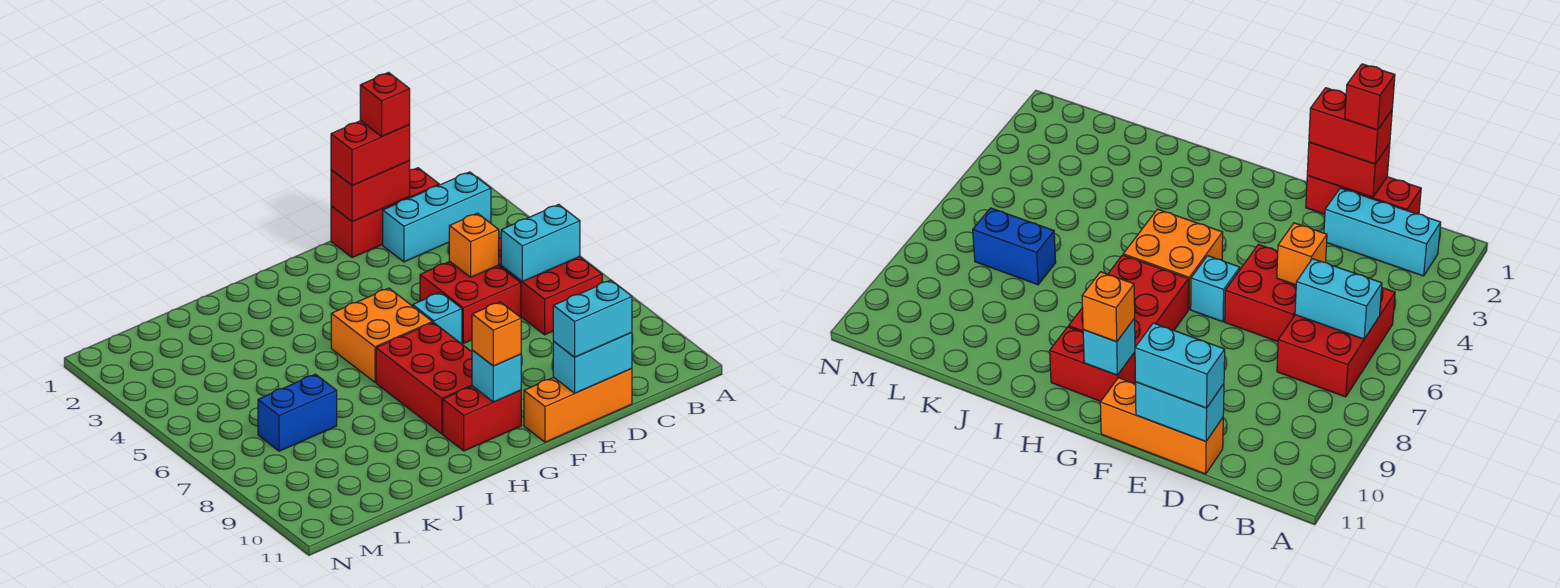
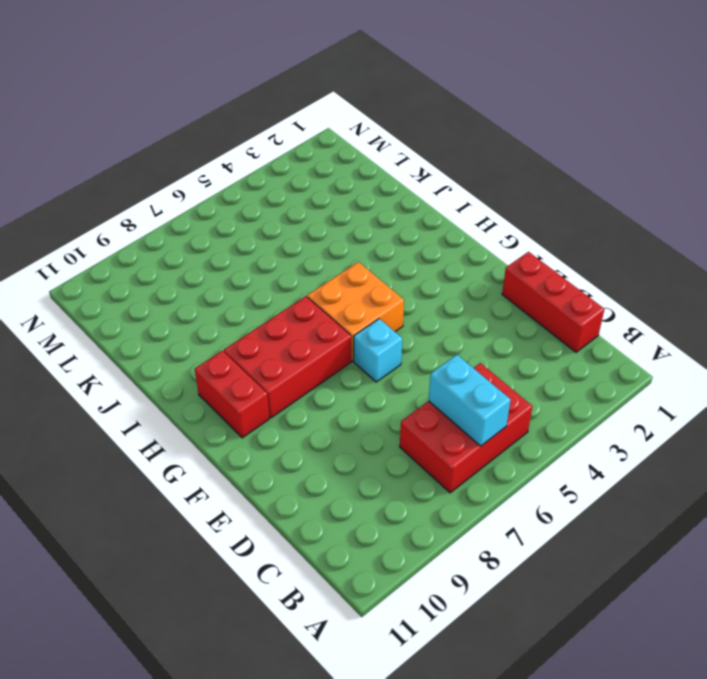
none -> cyan brick B2:D2 level 1
none -> red brick D5:E6 level 1
none -> orange brick D11:F11 level 1

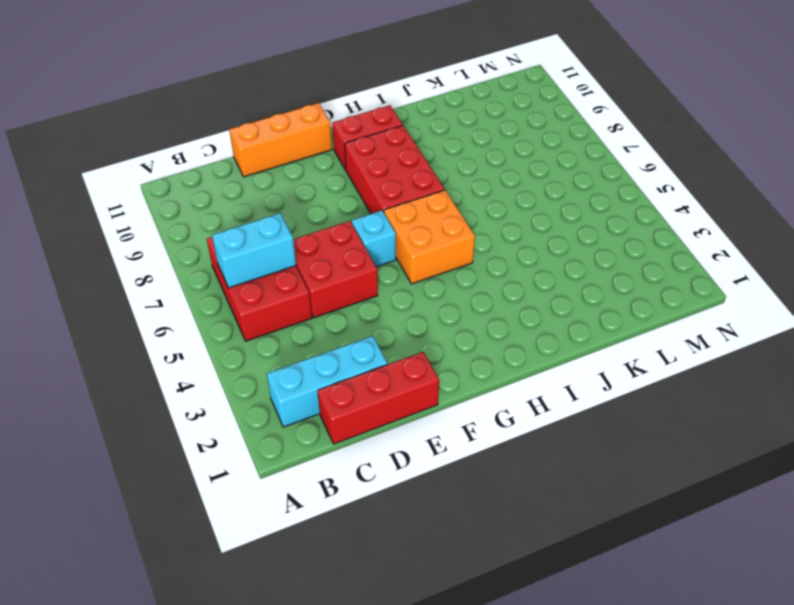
none -> blue brick K7:L7 level 1
none -> red brick D1:E1 level 2
none -> orange brick D5 level 2

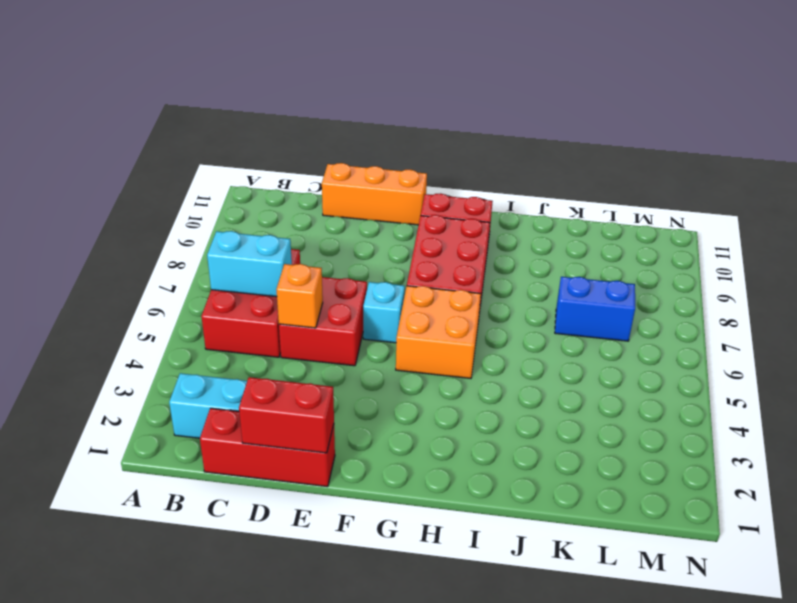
none -> cyan brick D11:E11 level 2
none -> cyan brick G10 level 2
none -> red brick D1:E1 level 3

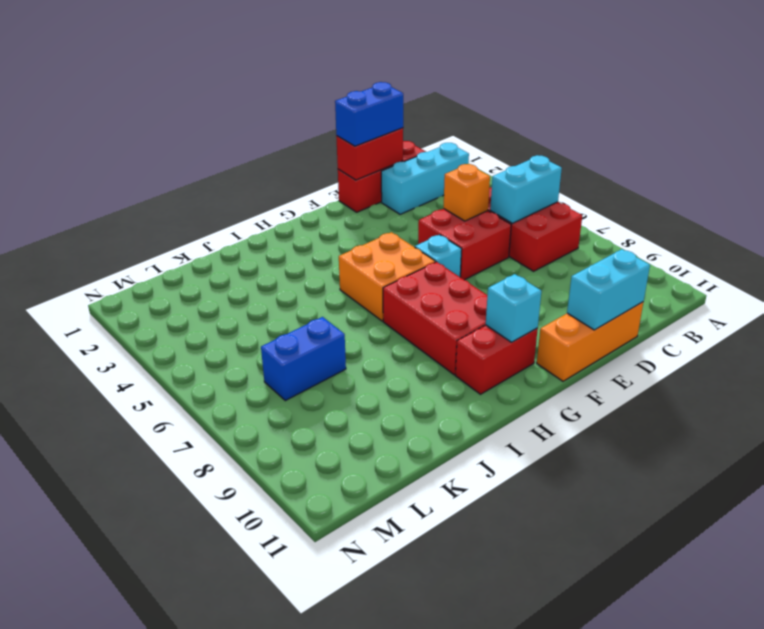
blue brick D1:E1 level 3 -> red brick D1:E1 level 3
none -> cyan brick D11:E11 level 3
none -> orange brick G10 level 3
none -> red brick D1 level 4

